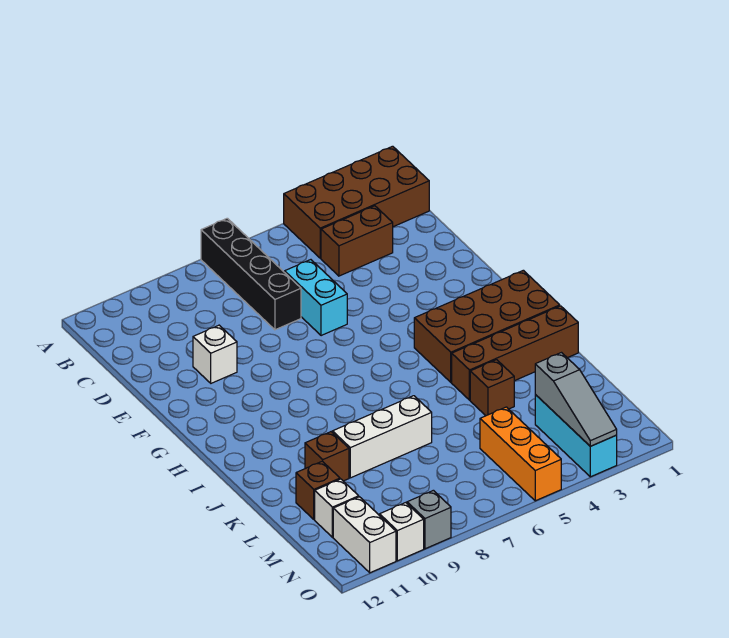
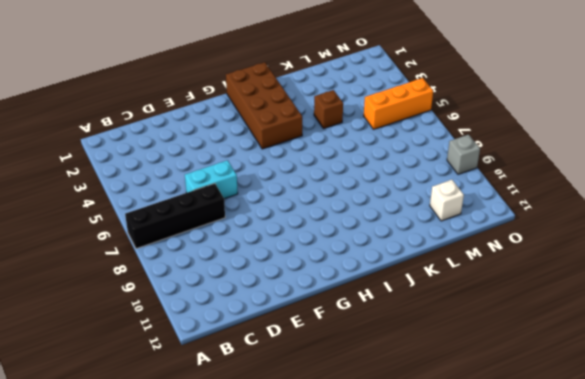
none -> brown brick A1:B4 level 1
none -> brown brick C3:C4 level 1
none -> white brick E10 level 1

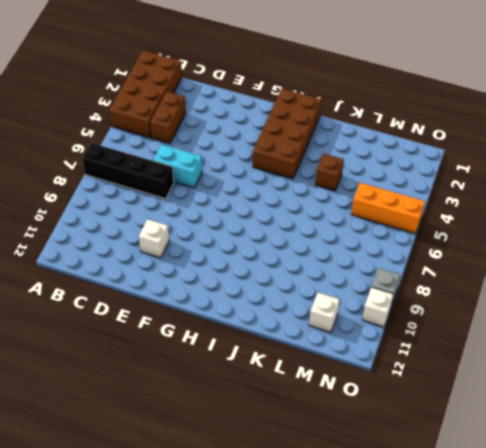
none -> brown brick J1:J4 level 1
none -> white brick K7:K9 level 1
none -> brown brick K10 level 1

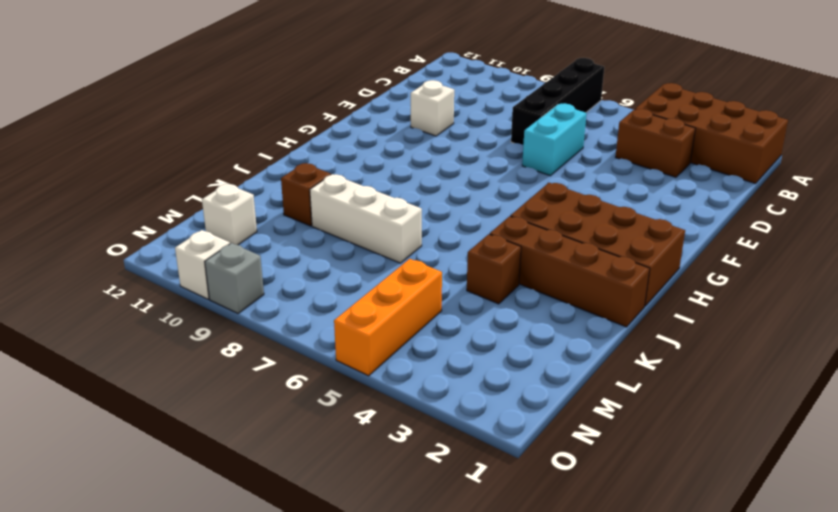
none -> brown brick L11 level 1
none -> cyan brick M3:O3 level 1
none -> white brick N11:O11 level 1

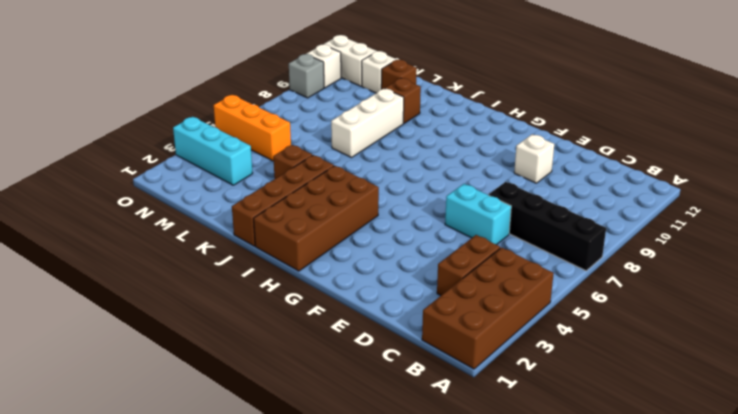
none -> grey slope M3:O3 level 2 top M

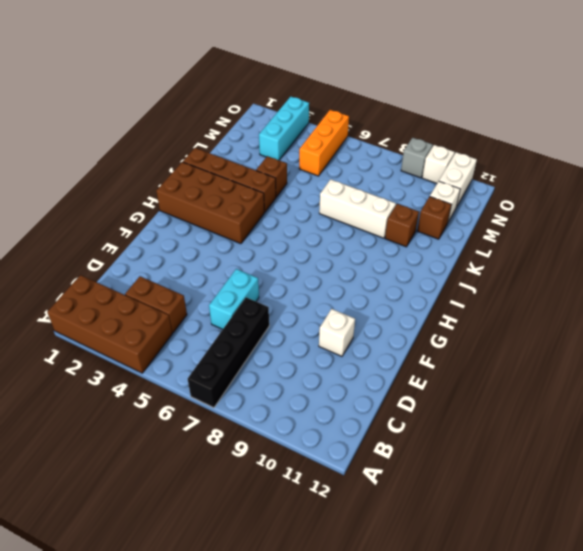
none -> grey slope M3:O3 level 2 top M

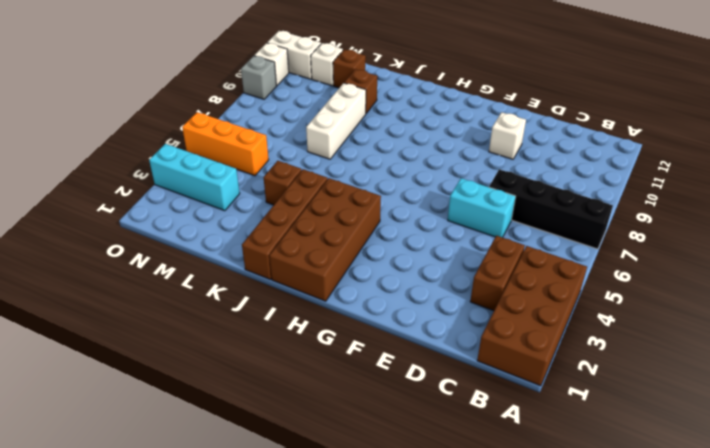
none -> grey slope M3:O3 level 2 top M

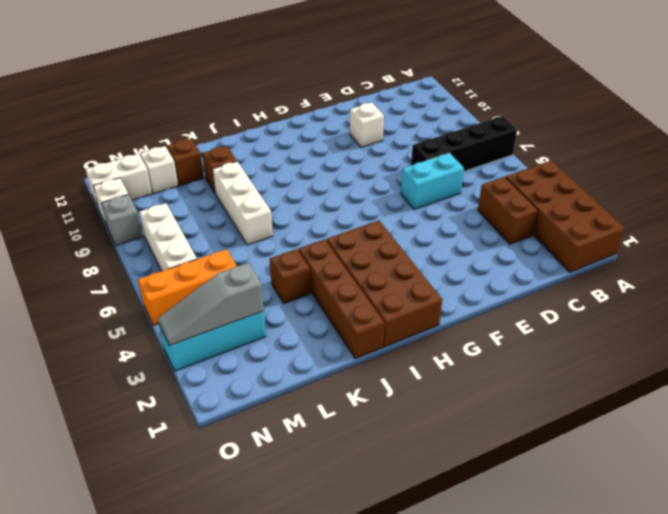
white brick N6:N8 level 1 -> none

